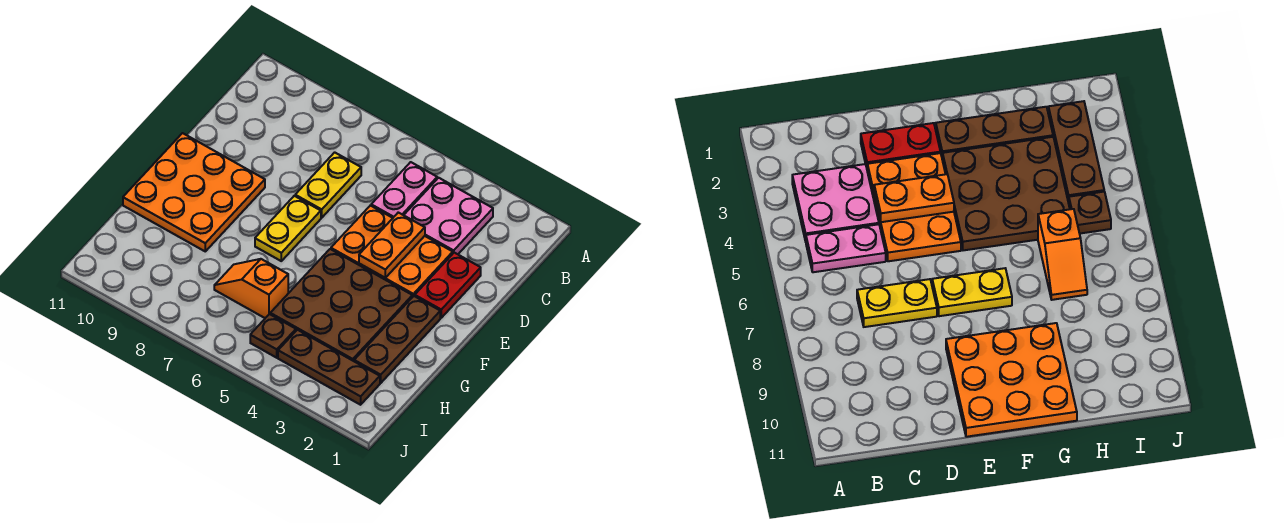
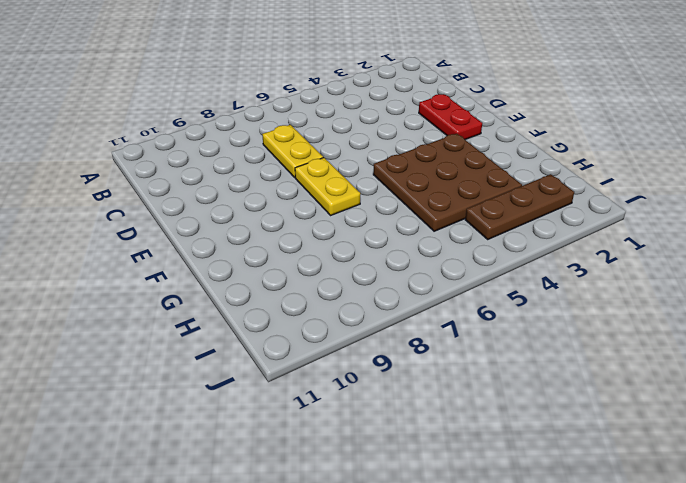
none -> pink plate B3:C4 level 1
none -> pink plate B5:C5 level 1
none -> orange plate D3:E5 level 1

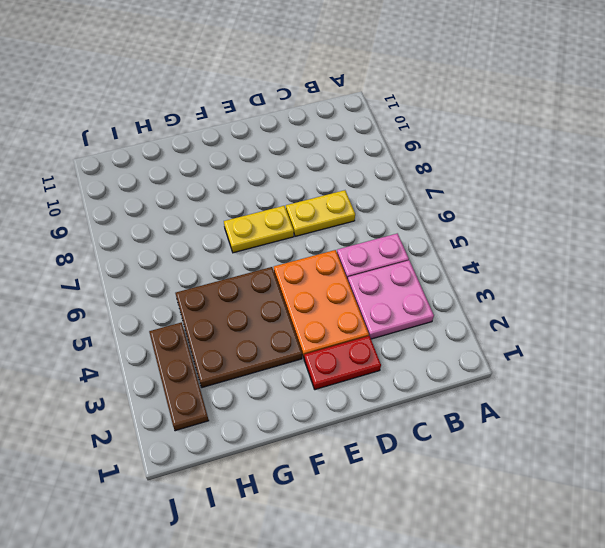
none -> orange plate E9:G11 level 1
none -> brown plate F2:H2 level 1
none -> orange slope H6:H7 level 1 top 6

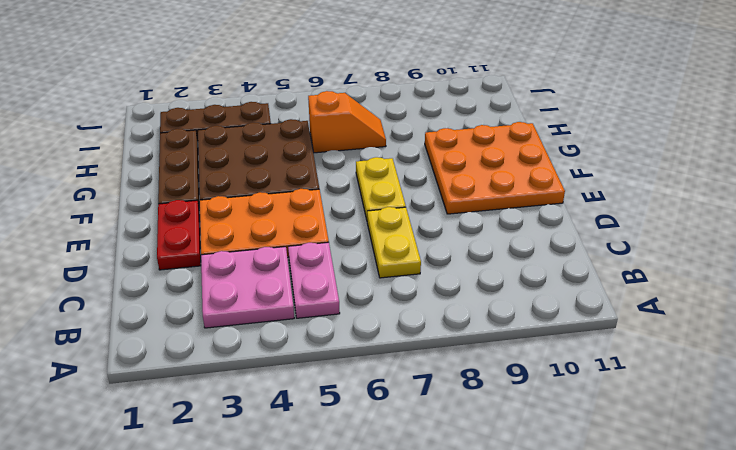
none -> brown plate I5 level 1
none -> orange plate D4:E4 level 2

